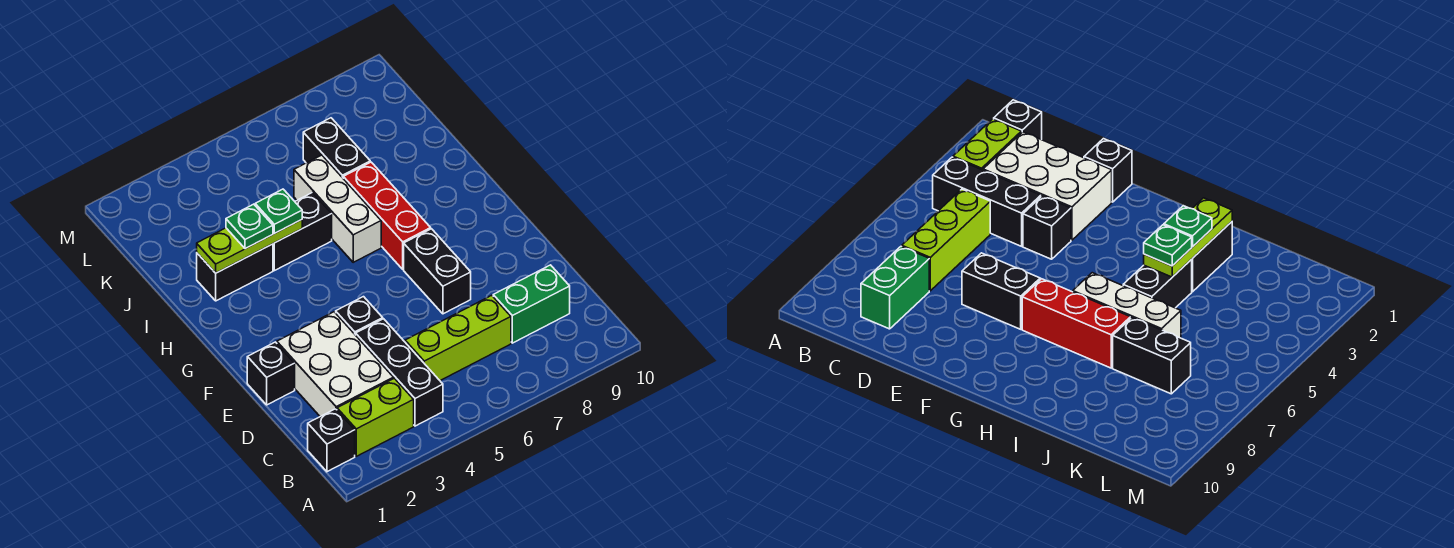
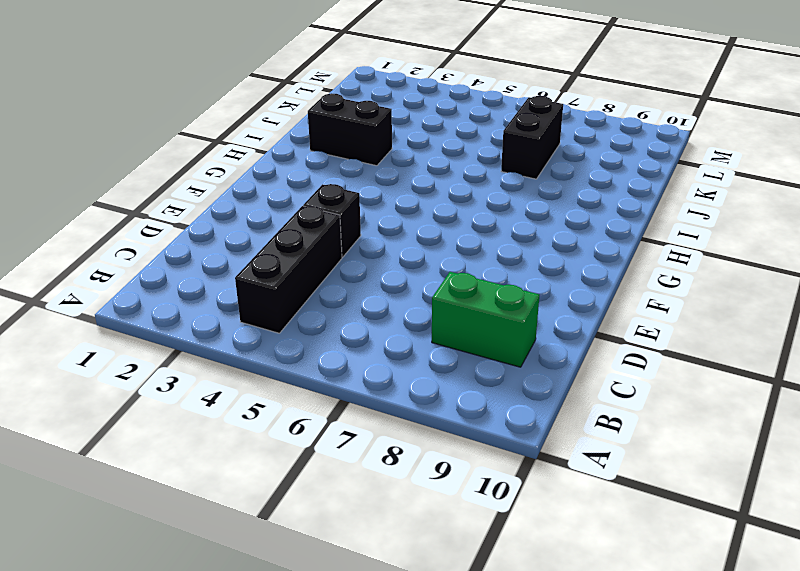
none -> black brick B1 level 1
none -> lime brick B2:B3 level 1
none -> white brick C2:E3 level 1

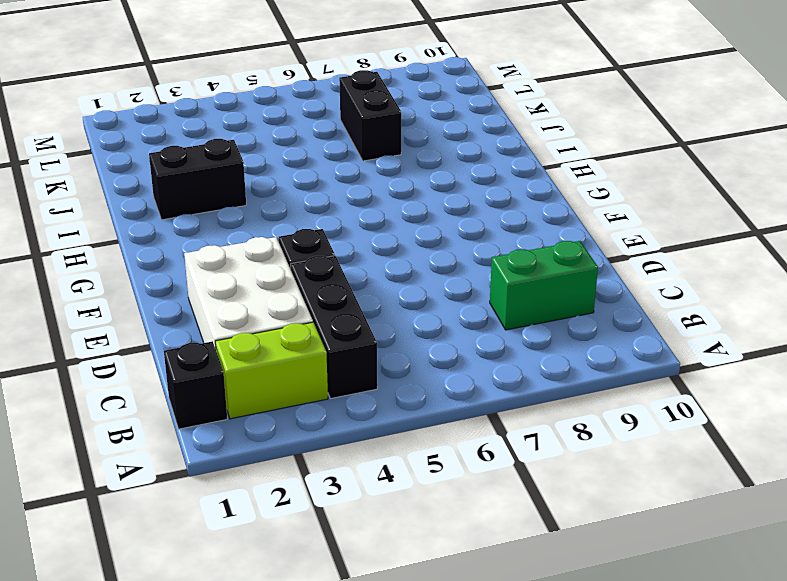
none -> lime brick C5:C7 level 1
none -> black brick E1 level 1
none -> black brick E7:F7 level 1

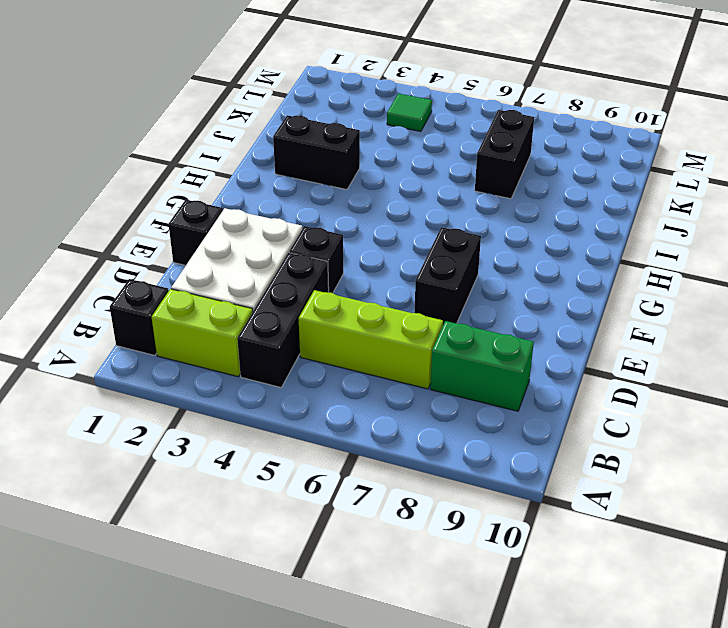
green tile L4 level 1 -> none
none -> red brick G7:I7 level 1
none -> white brick H6:J6 level 1
none -> black brick I4:I5 level 1

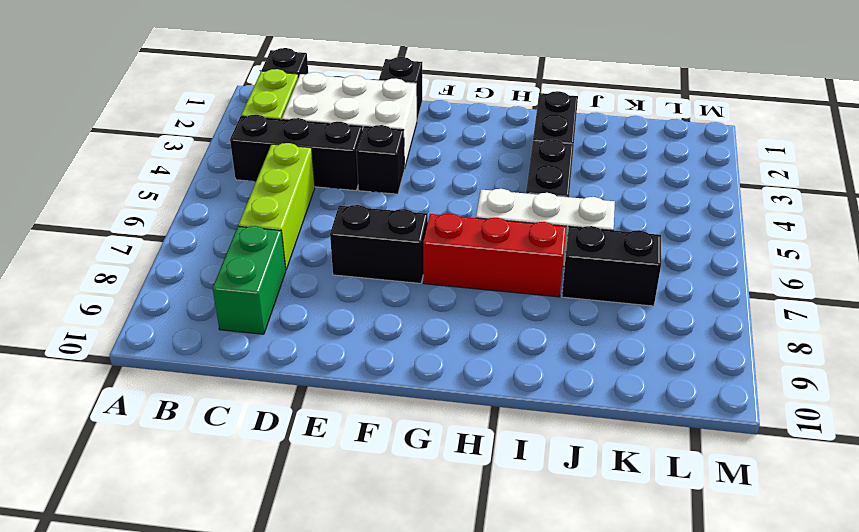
none -> lime plate I2:I4 level 2
none -> green plate I3 level 3
none -> green plate I4 level 3

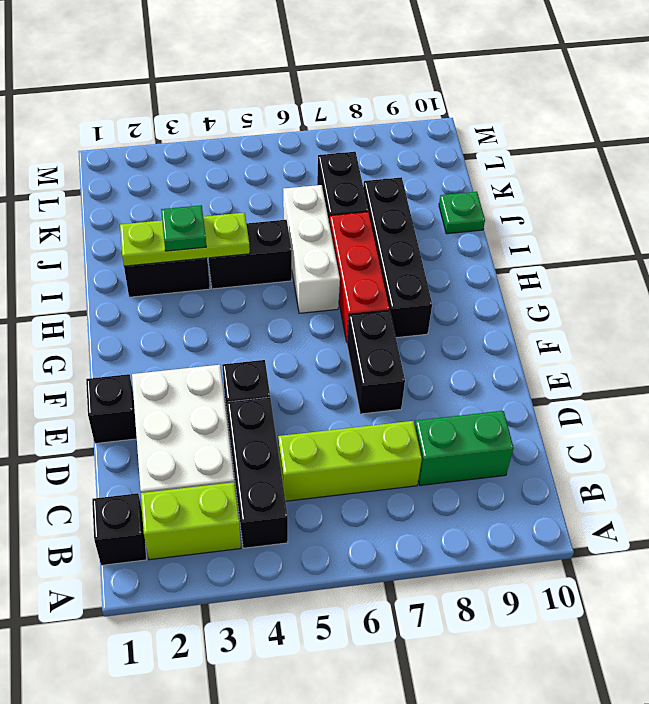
black brick G8:J8 level 1 -> none
green plate J10 level 1 -> green plate I4 level 3

